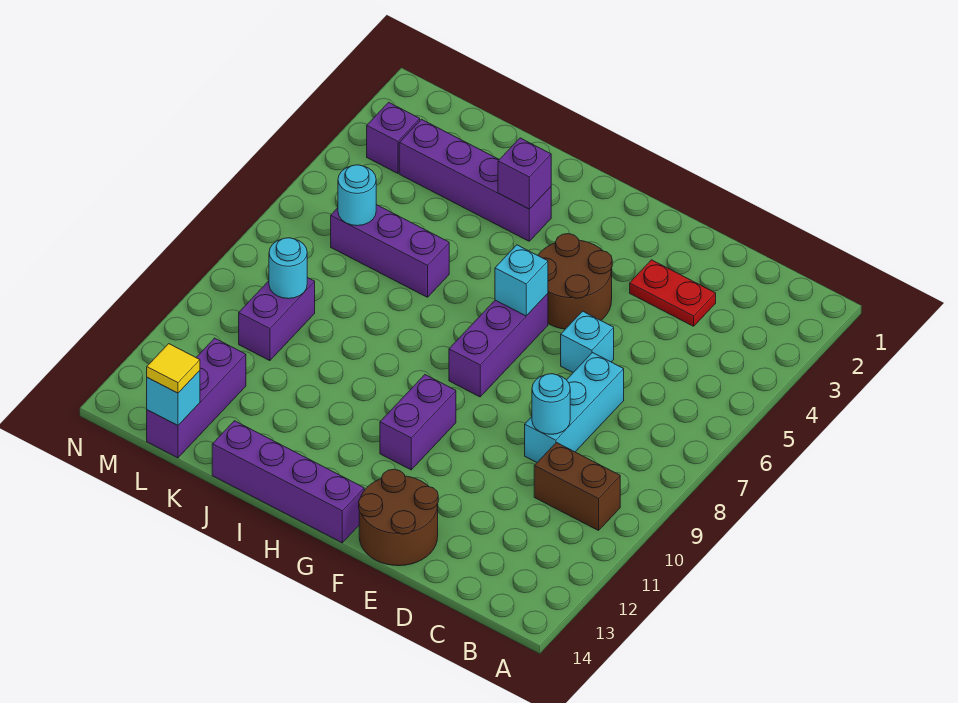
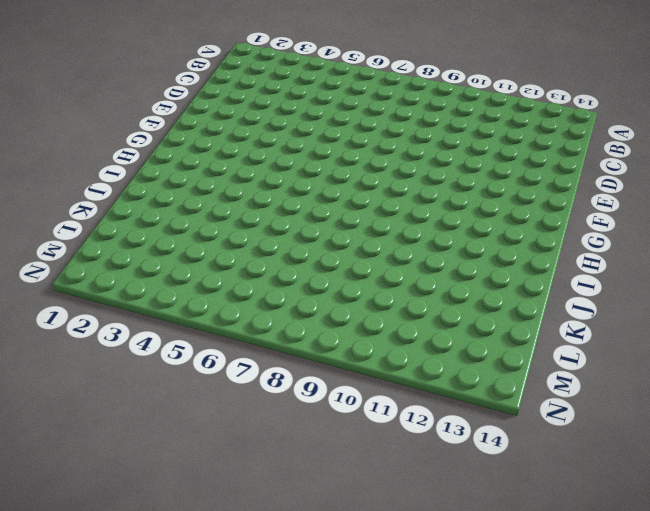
none -> brown brick B10:C10 level 1
none -> red plate D3:E3 level 1
none -> cyan brick D7:D9 level 1

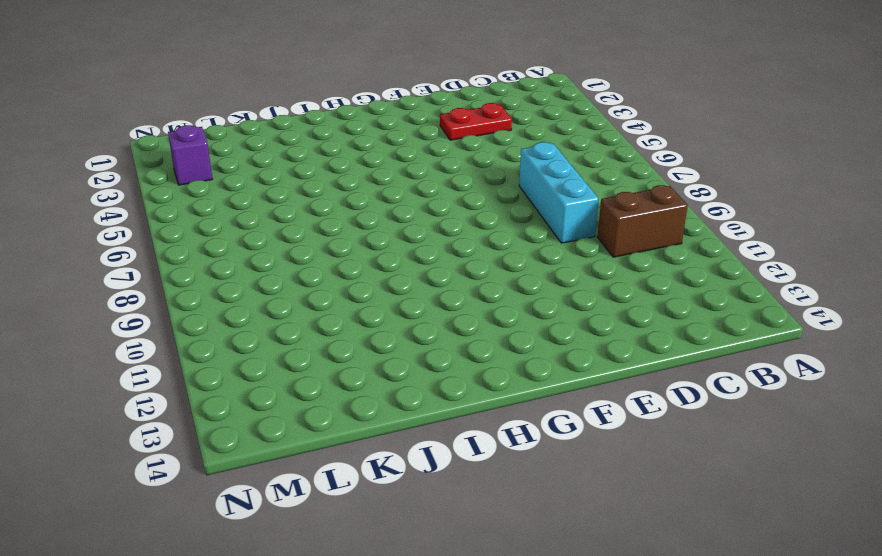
none -> cyan brick E6 level 1
none -> brown round brick E13:F14 level 1
none -> brown round brick F4:G5 level 1

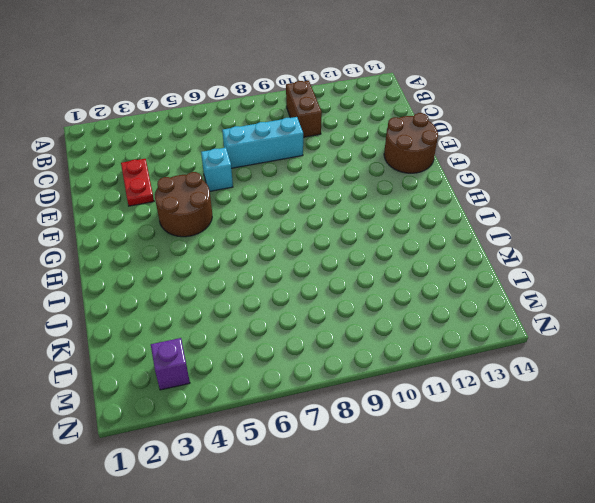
none -> purple brick G6:G8 level 1
none -> purple brick G10:G11 level 1
none -> purple brick G14:J14 level 1

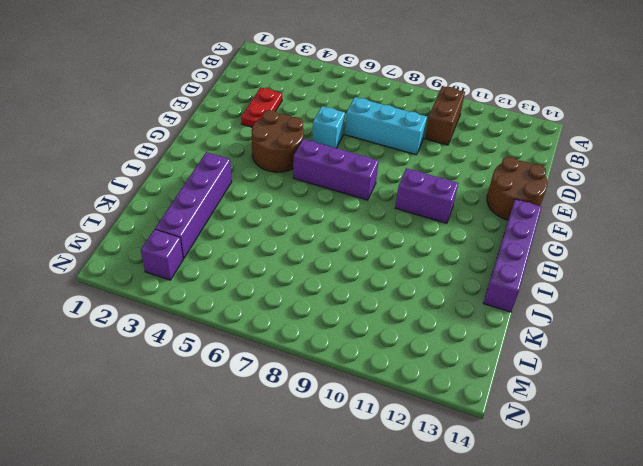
none -> purple brick J6:L6 level 1
none -> purple brick L9:L10 level 1
none -> purple brick L12:L14 level 1

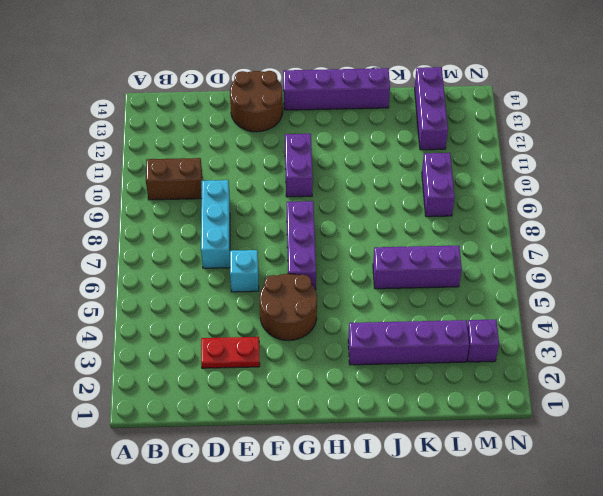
none -> cyan round brick D9 level 2
none -> cyan brick G6 level 2
none -> purple brick I3 level 2

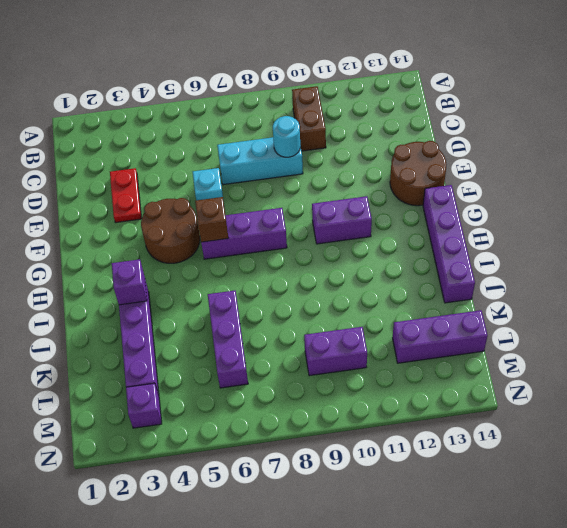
brown brick G6 level 2 -> cyan brick G6 level 2
none -> cyan round brick L6 level 2
none -> cyan round brick L9 level 2
none -> cyan brick L14 level 2

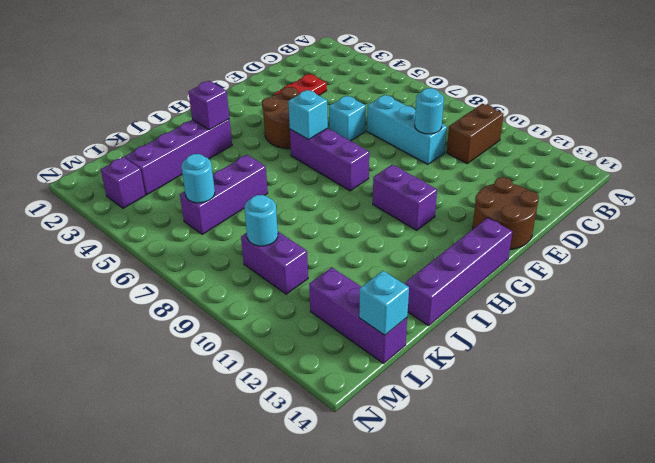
none -> yellow tile L14 level 3

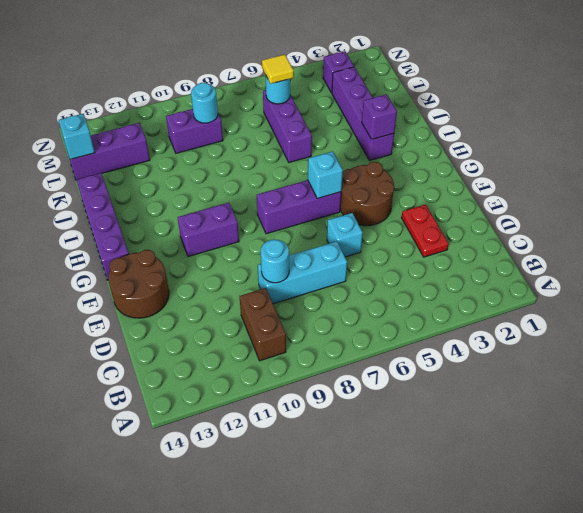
yellow tile L6 level 3 -> yellow tile L14 level 3

